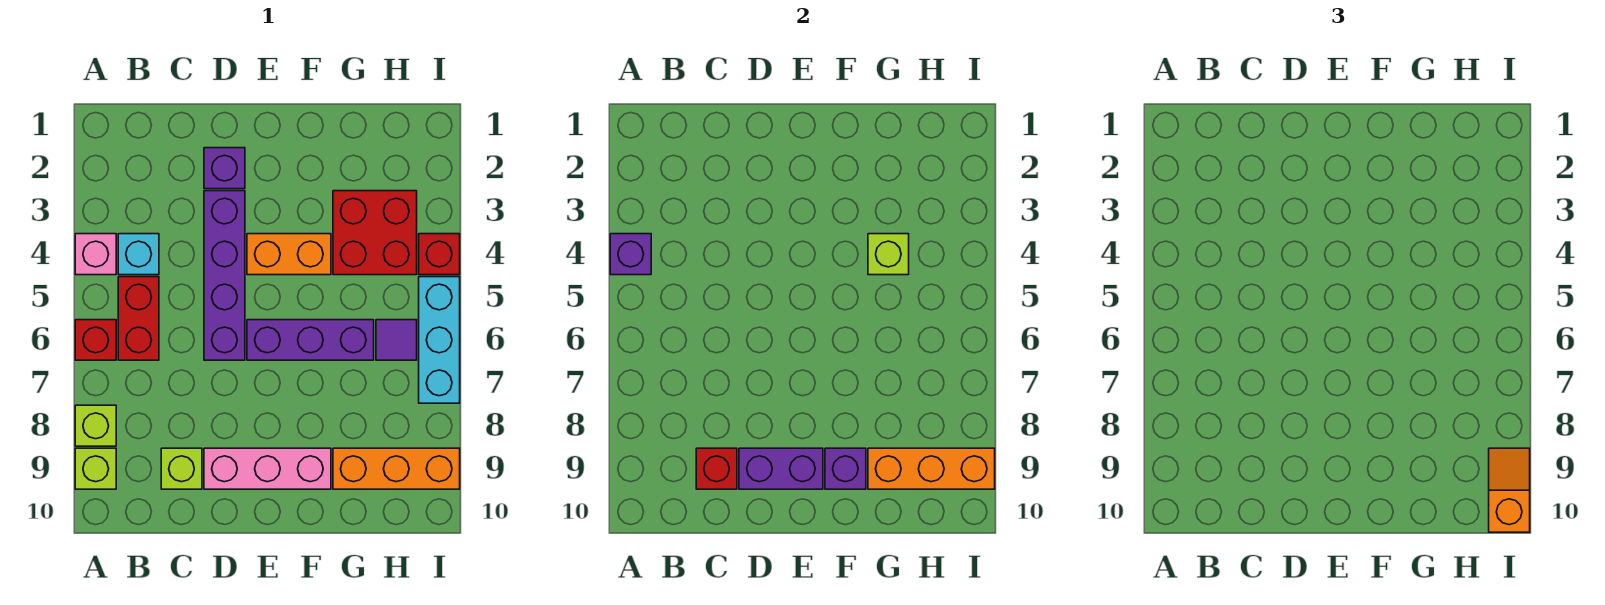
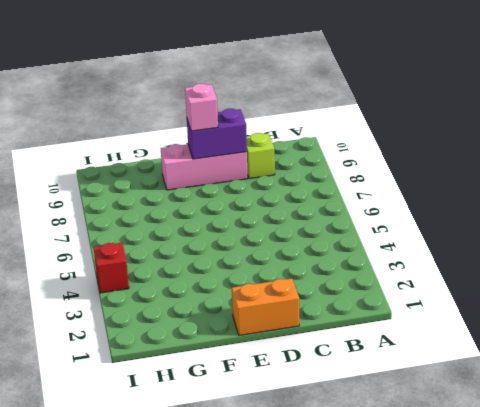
orange brick D1:E1 level 1 -> orange brick E4:F4 level 1
pink brick E9 level 3 -> pink brick A4 level 1
none -> red brick A6 level 1
none -> lime brick A8 level 1
none -> lime brick A9 level 1

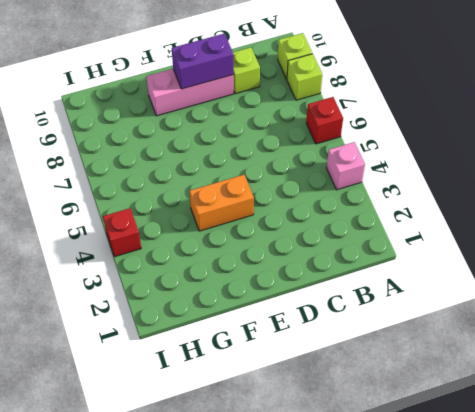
none -> cyan brick B4 level 1
none -> red brick B5:B6 level 1
none -> purple brick D2 level 1

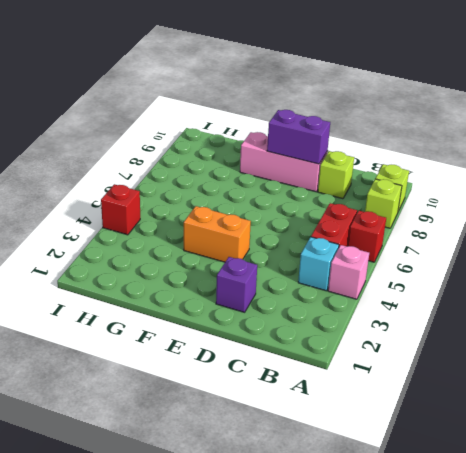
none -> purple brick D3:D6 level 1
none -> purple brick E6:G6 level 1
none -> red brick G3:H4 level 1

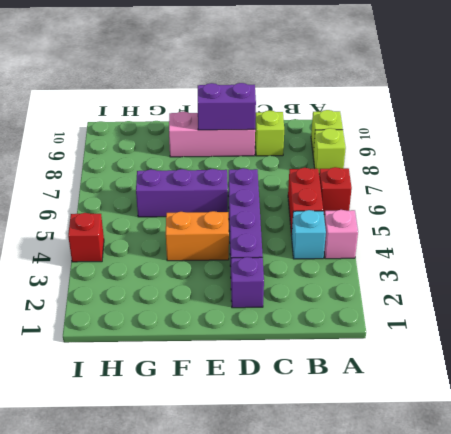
none -> red brick G3:H4 level 1
none -> orange brick G9:I9 level 1
none -> purple tile H6 level 1

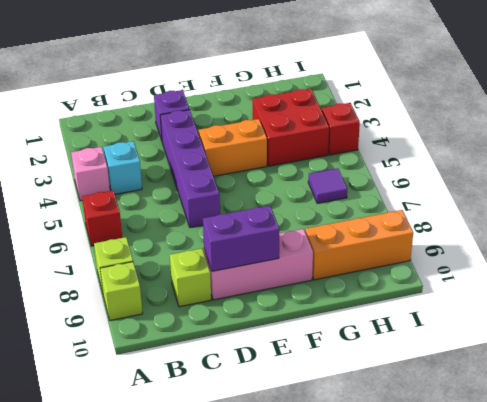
none -> red brick B5:B6 level 1
none -> purple brick E6:G6 level 1
none -> cyan brick I5:I7 level 1

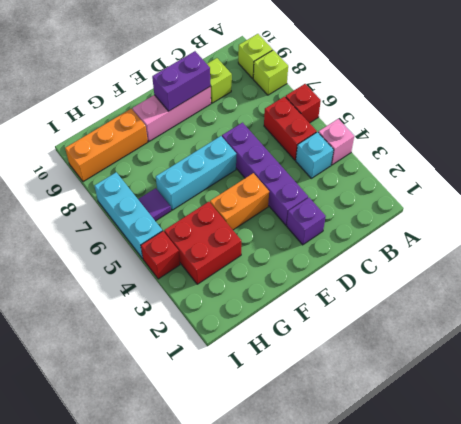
cyan brick E6:G6 level 1 -> purple brick E6:G6 level 1
none -> purple brick A4 level 2
none -> red brick C9 level 2
none -> purple brick F9 level 2

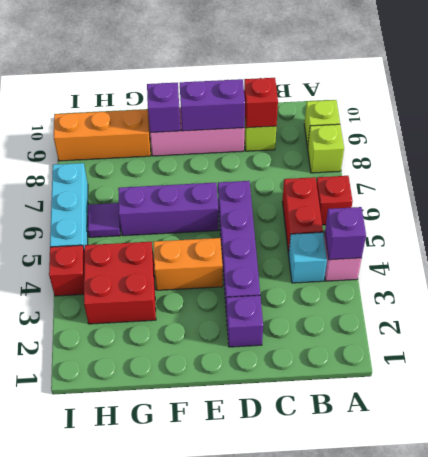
none -> lime brick G4 level 2
none -> orange brick G9:I9 level 2
none -> orange slope I9:I10 level 3 top 10

